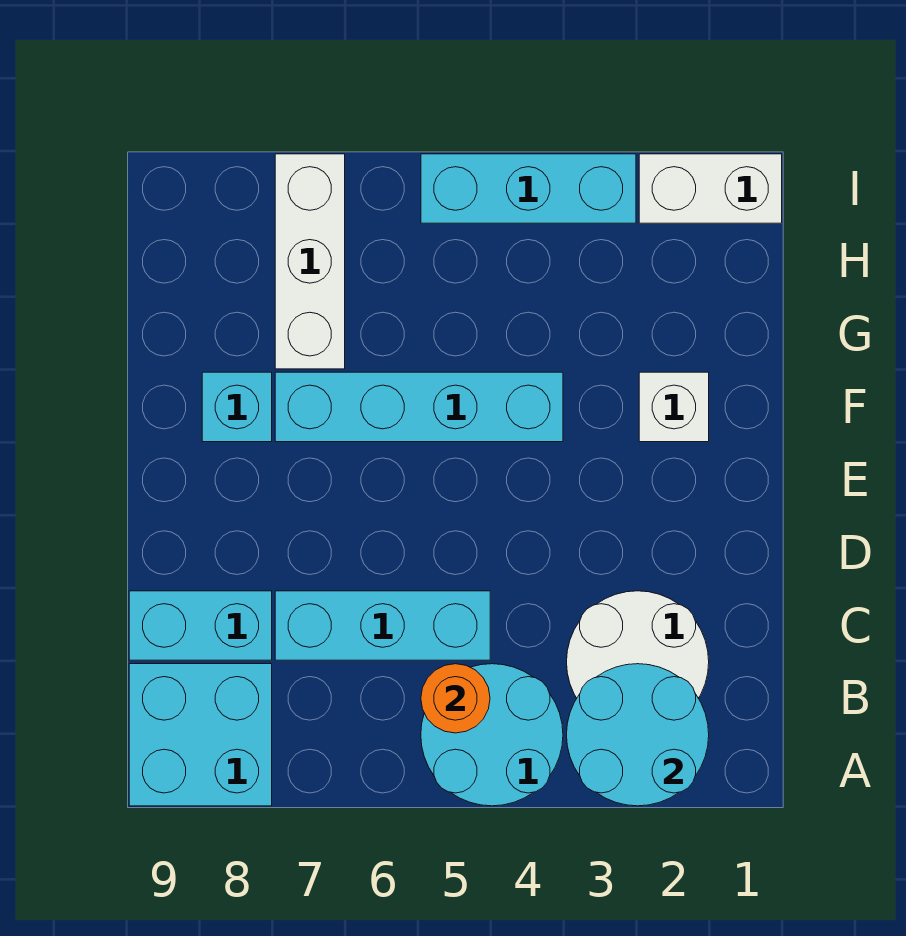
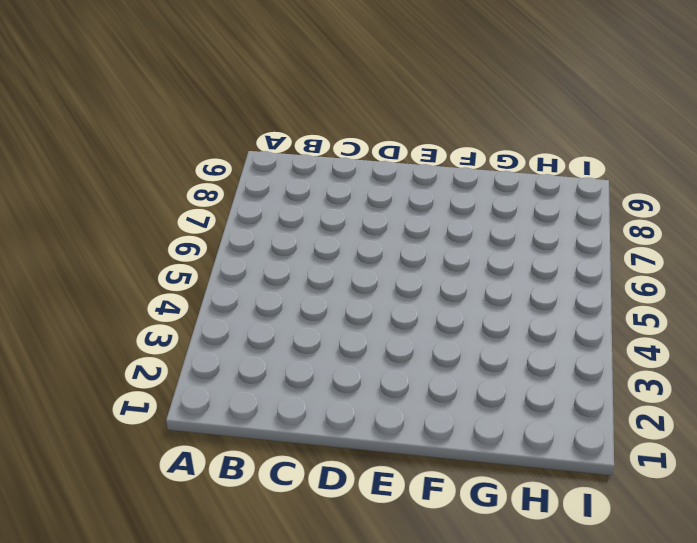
none -> cyan round brick A4:B5 level 1
none -> cyan brick A8:B9 level 1
none -> white round brick B2:C3 level 1

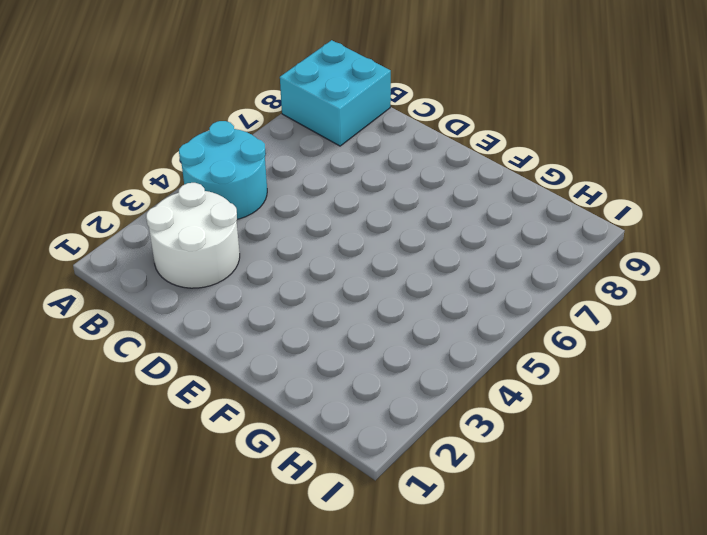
none -> cyan brick C5:C7 level 1
none -> cyan brick C8:C9 level 1
none -> white brick F2 level 1

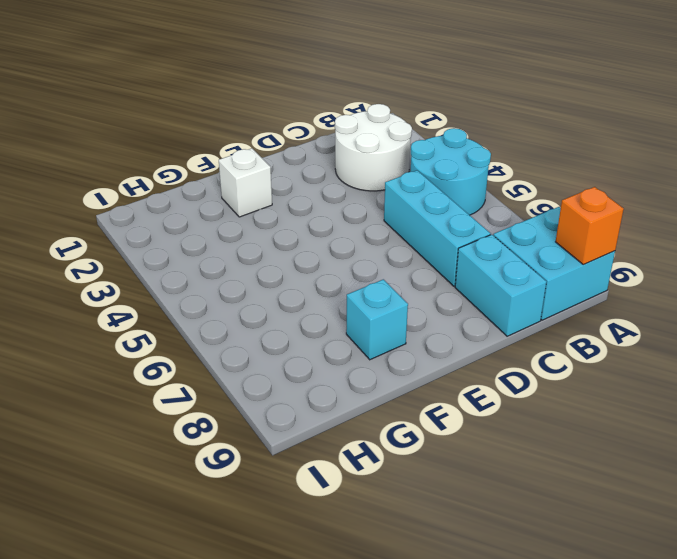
orange brick A9 level 2 -> none
none -> cyan brick F4:F7 level 1
none -> white brick G7:I7 level 1
none -> white brick I1:I2 level 1

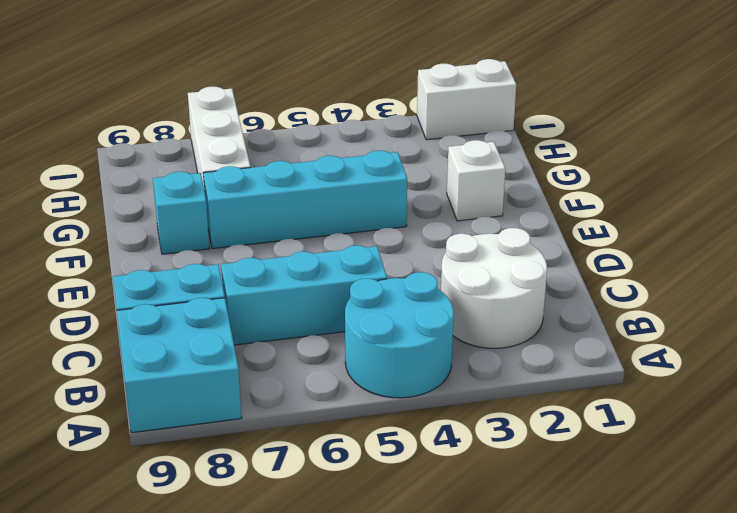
none -> cyan brick I3:I5 level 1
none -> cyan round brick A2:B3 level 2
none -> orange round brick B5 level 2

